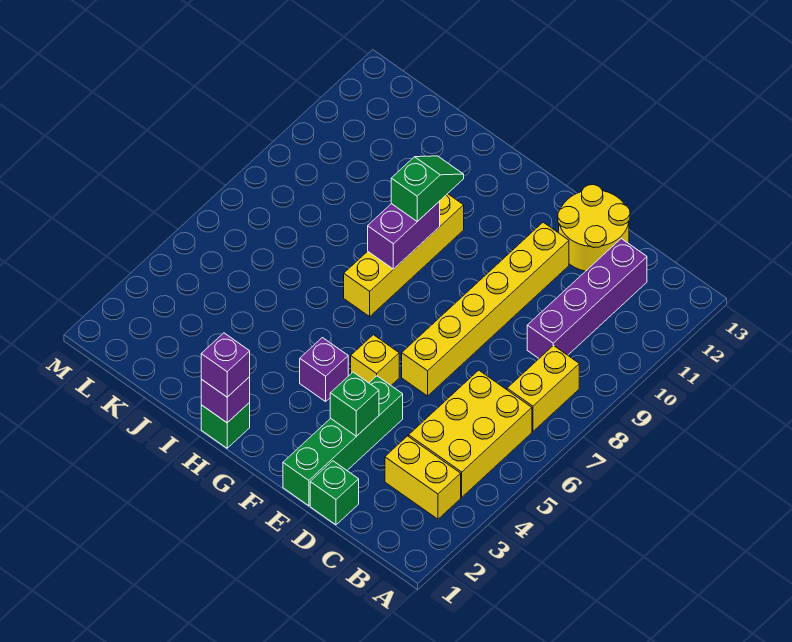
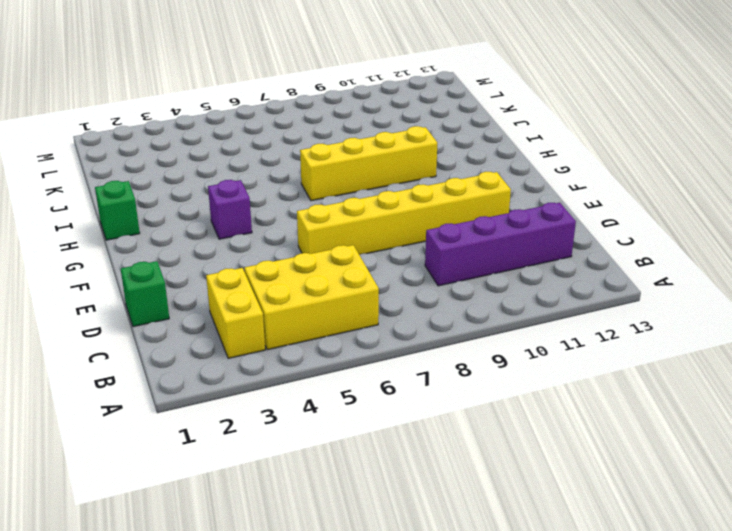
none -> yellow brick B7:B8 level 1
none -> yellow round brick D12:E13 level 1
none -> green brick E1:E4 level 1

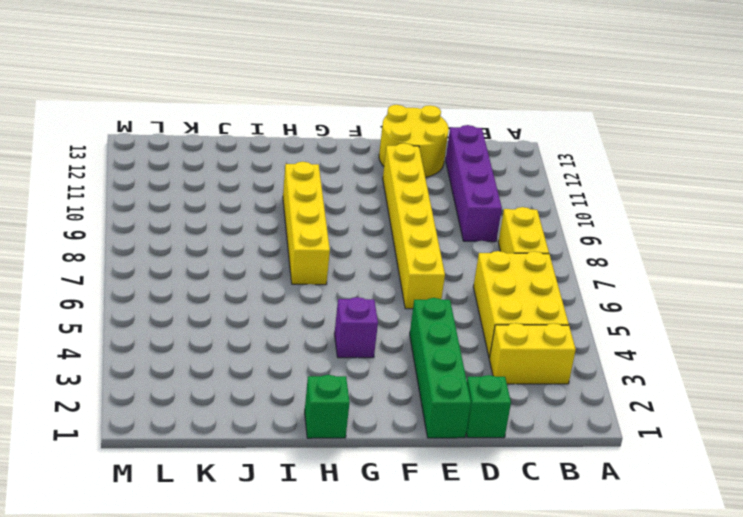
none -> yellow brick F5 level 1
none -> green brick E3 level 2
none -> purple brick H1 level 2

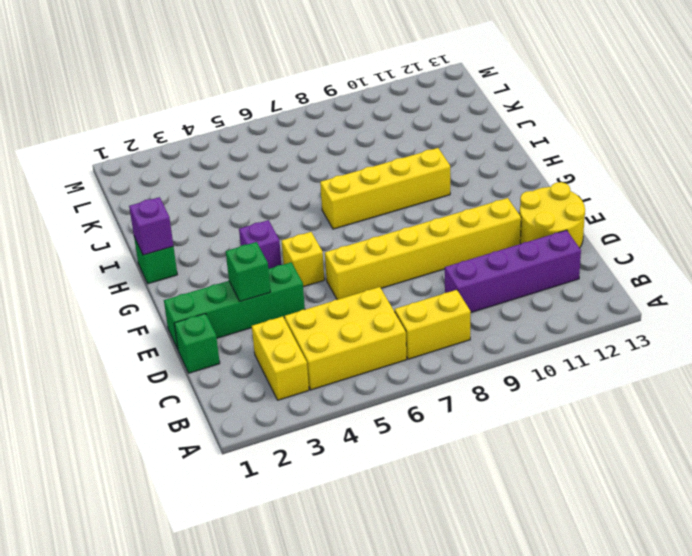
none -> purple brick H8:H9 level 2
none -> purple brick H1 level 3
none -> green slope H9:H10 level 3 top 9

